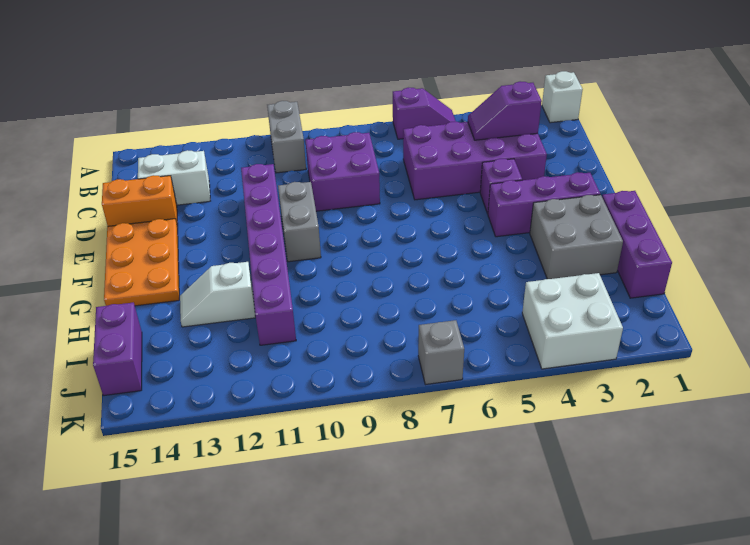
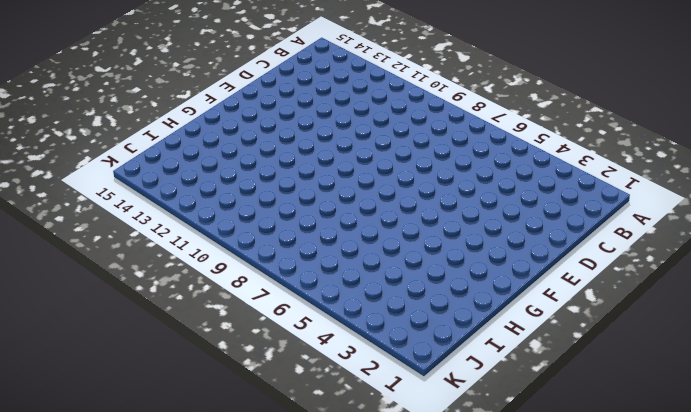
none -> white brick A1 level 1
none -> purple slope A5:A6 level 1 top 6
none -> grey brick A10:B10 level 1

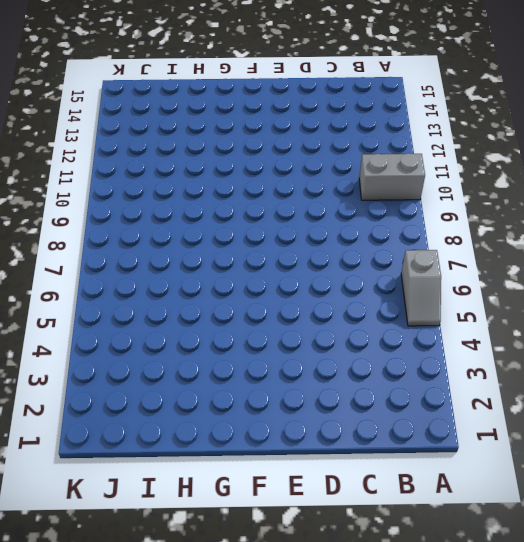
grey slope A5:A6 level 1 top 6 -> purple slope A5:A6 level 1 top 6
none -> white brick A1 level 1
none -> purple brick C3:D6 level 1
none -> purple brick C8:D9 level 1

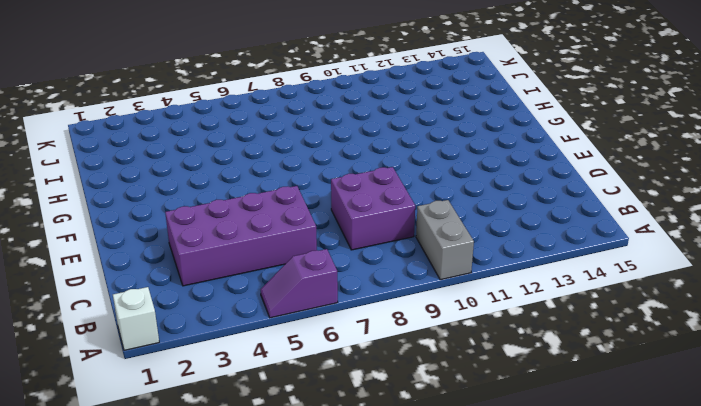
none -> white brick C13:C14 level 1
none -> purple brick D11:I11 level 1
none -> orange brick D14:D15 level 1

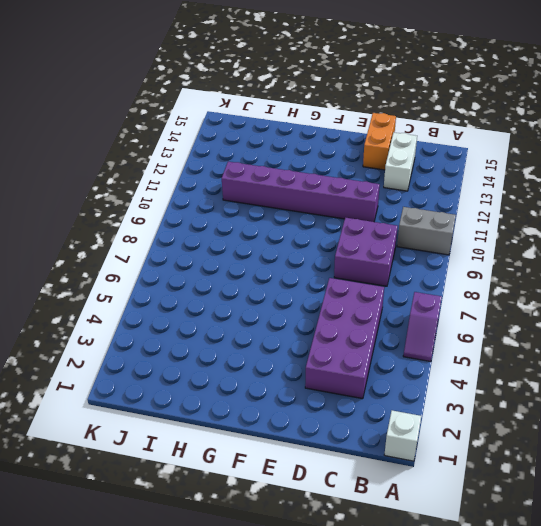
none -> purple brick E4 level 1
none -> grey brick E10:F10 level 1
none -> orange plate E14:G15 level 1

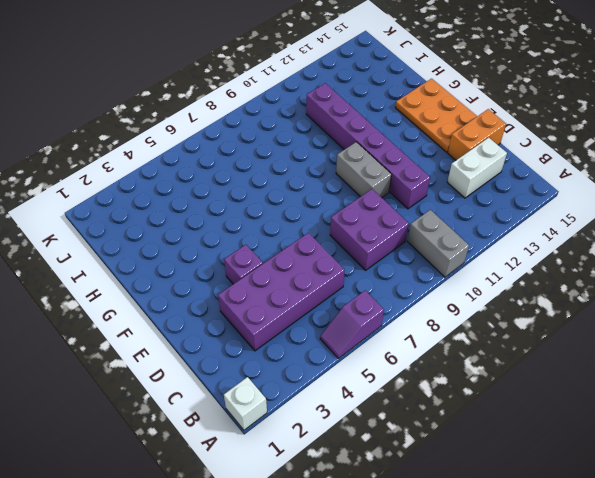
none -> purple brick F2:F4 level 1
none -> purple brick G1:I1 level 1
none -> grey brick G2:H3 level 1

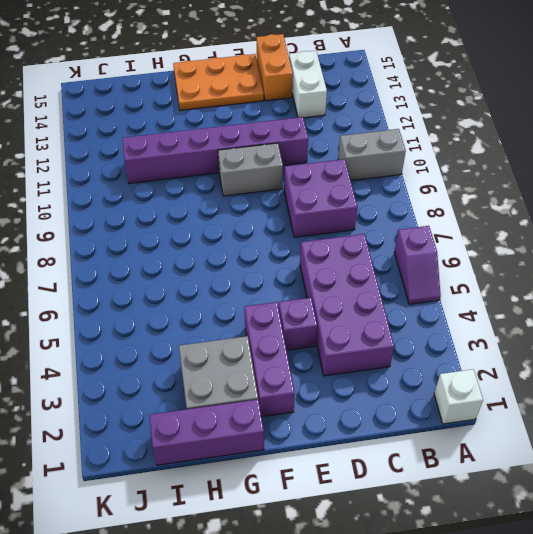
none -> white slope H12:H13 level 1 top 12
none -> purple brick I15:J15 level 1
none -> white brick J3:K4 level 1

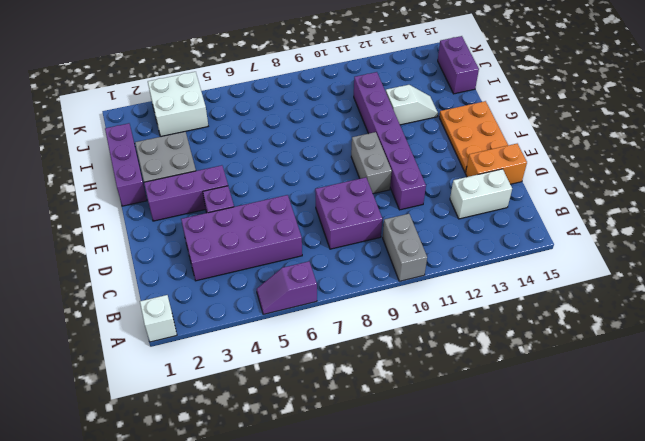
none -> grey brick K7 level 1
none -> purple slope C3:C4 level 2 top 3

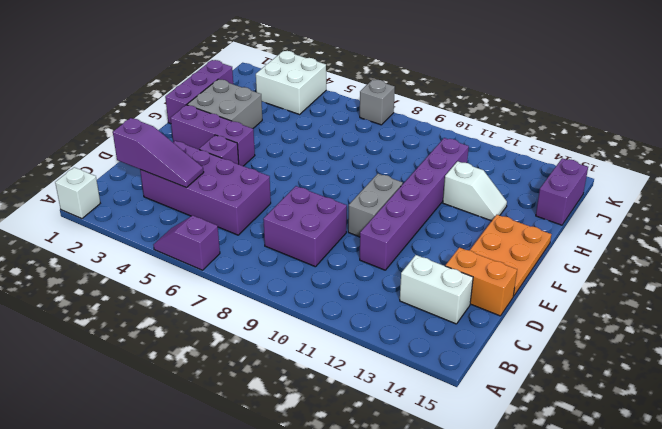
purple slope C2:C4 level 2 top 2 -> purple slope C3:C4 level 2 top 3
none -> grey brick A10:B10 level 1

